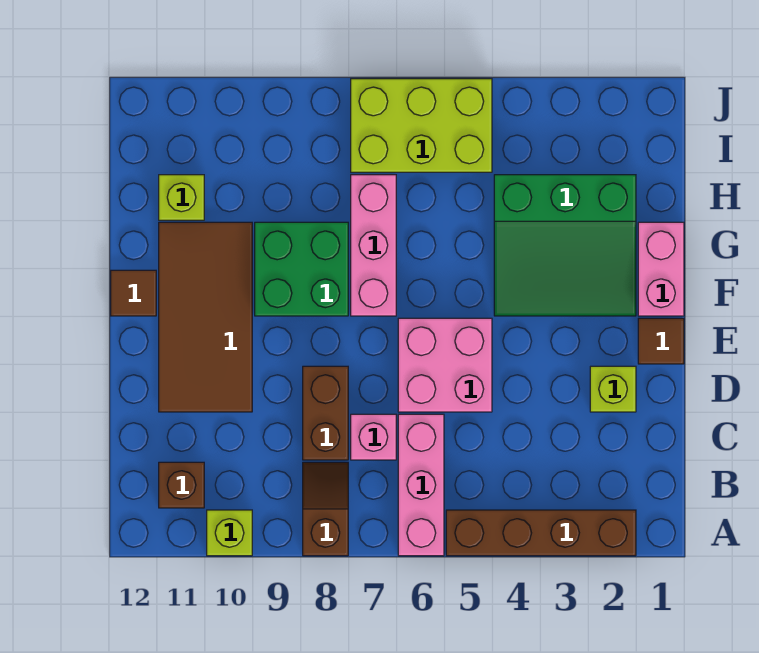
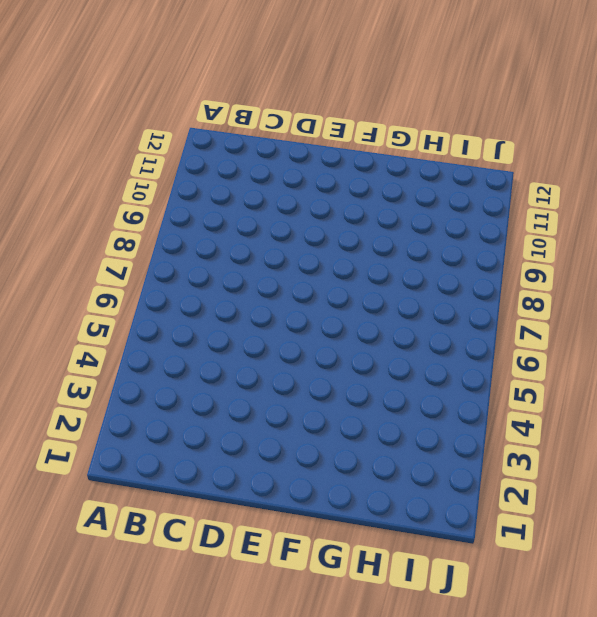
none -> brown brick A2:A5 level 1
none -> pink brick A6:C6 level 1
none -> brown slope A8:B8 level 1 top A

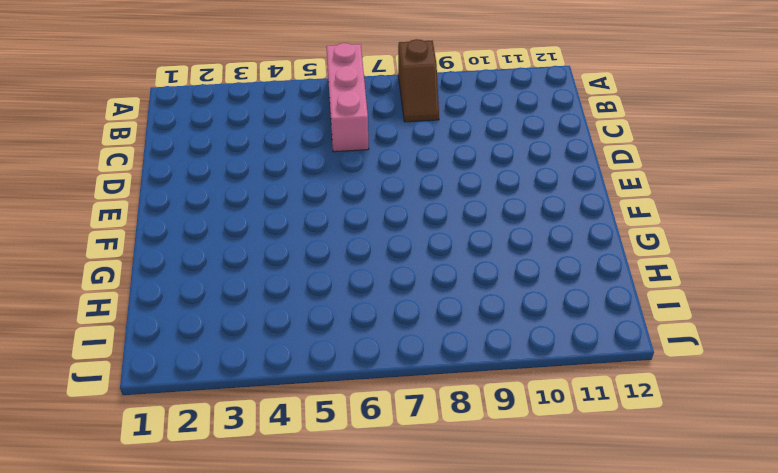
none -> brown brick A2:A5 level 1
none -> lime brick A10 level 1
none -> brown brick B11 level 1

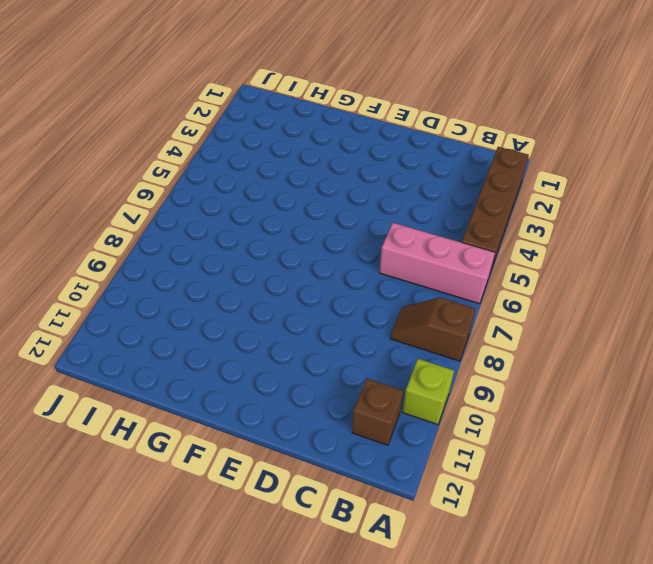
none -> pink brick C7 level 1
none -> brown brick C8:D8 level 1
none -> lime brick D2 level 1

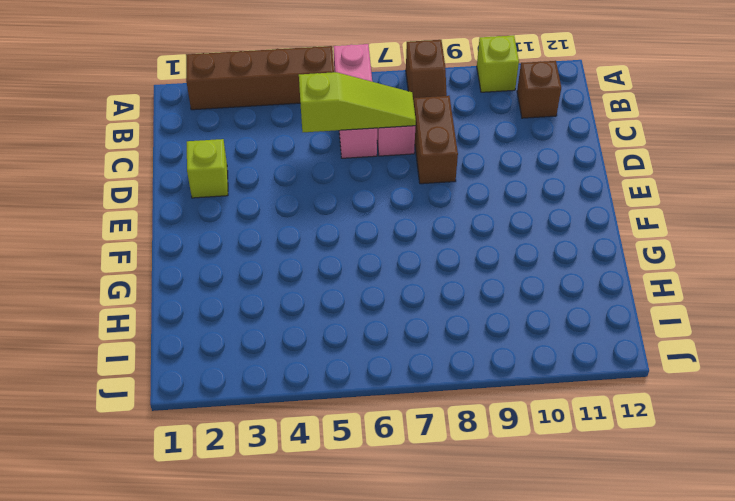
lime slope C5:C7 level 2 top 5 -> none
none -> pink brick D5:E6 level 1
none -> brown tile D10:G11 level 1
none -> brown tile E1 level 1

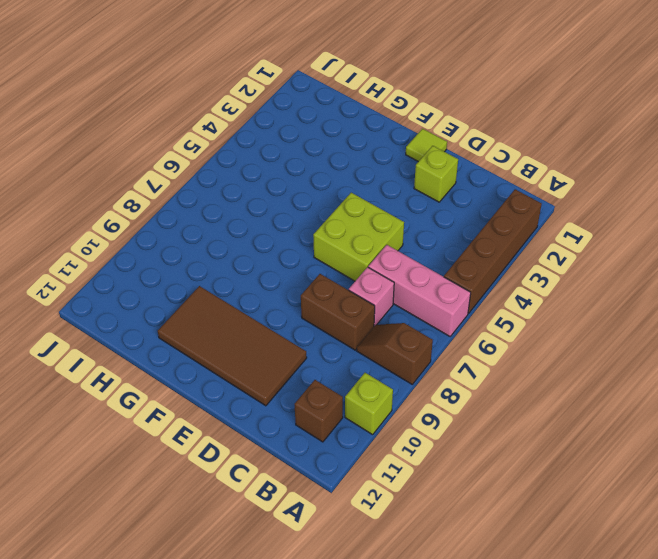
lime brick D5:E6 level 1 -> pink brick D5:E6 level 1
lime tile E1 level 1 -> brown tile E1 level 1
none -> pink brick F1:G1 level 1
none -> green slope F2:H4 level 1 top H
none -> pink brick F7:H7 level 1

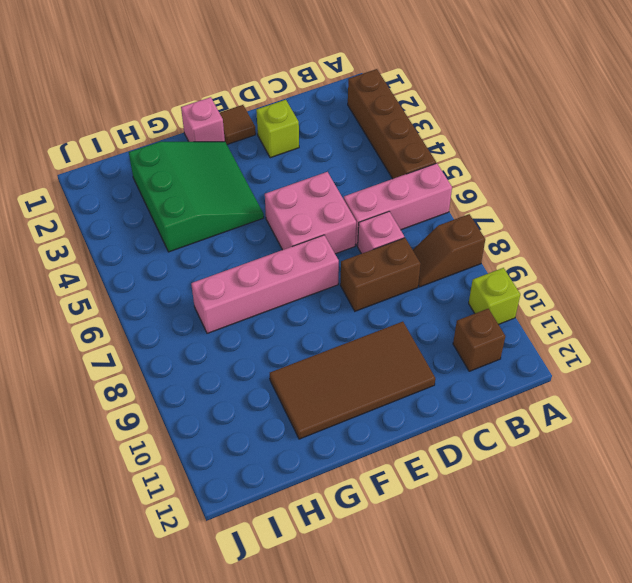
pink brick E7:H7 level 1 -> pink brick F7:H7 level 1
pink brick F1 level 1 -> pink brick F1:G1 level 1
none -> green brick F8:G9 level 1
none -> brown tile F12 level 1
none -> lime brick H11 level 1

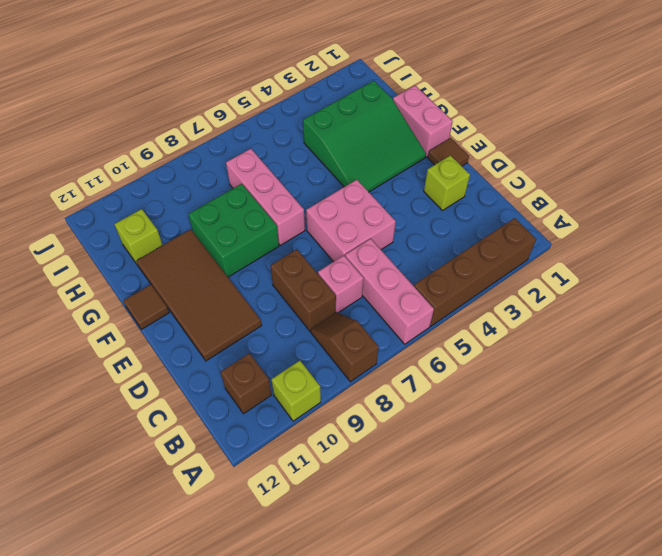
none -> lime brick I5:J7 level 1

